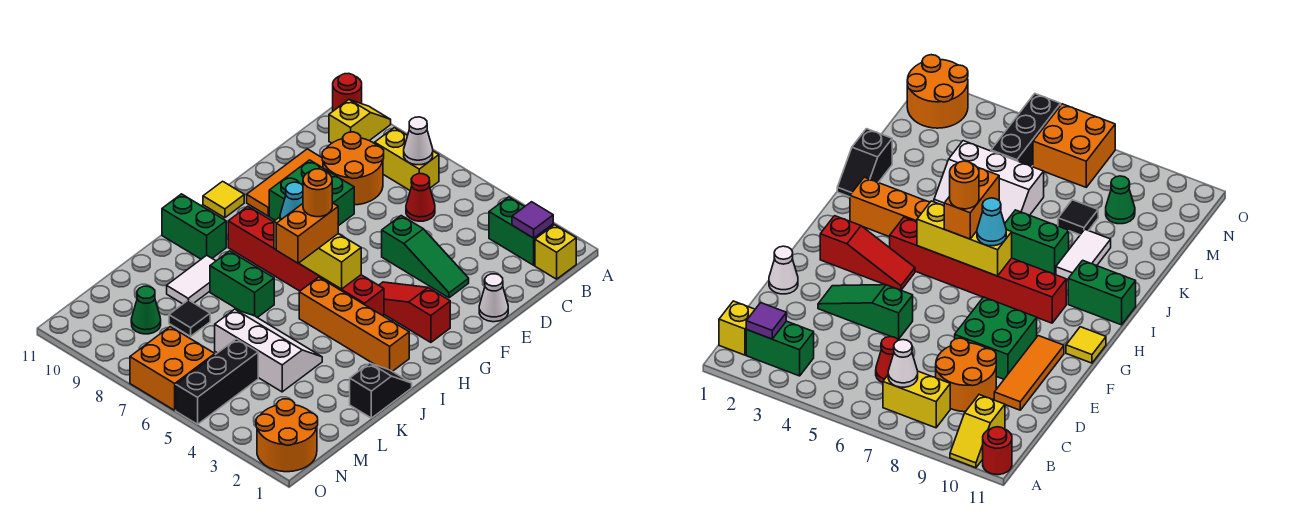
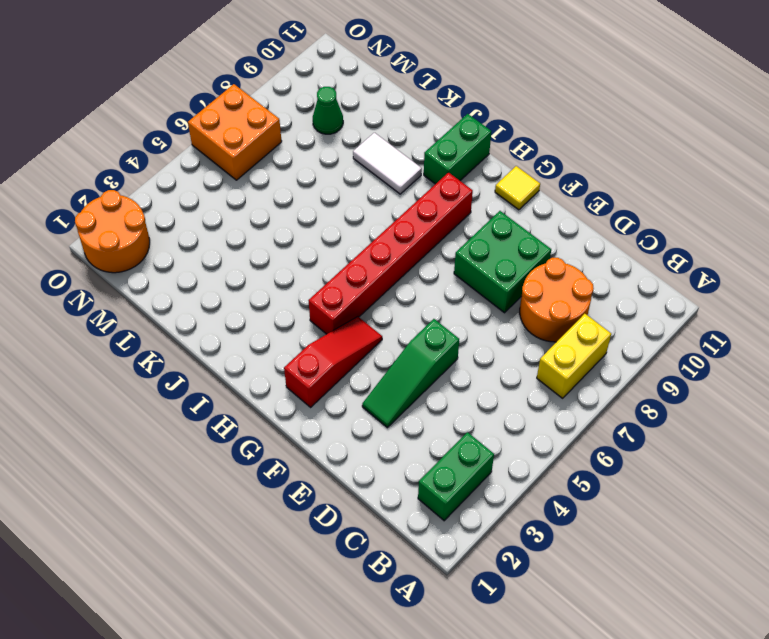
none -> yellow slope A10:B10 level 1 top B
none -> red round brick A11 level 1
none -> yellow brick B1 level 1
none -> red cone C6 level 1

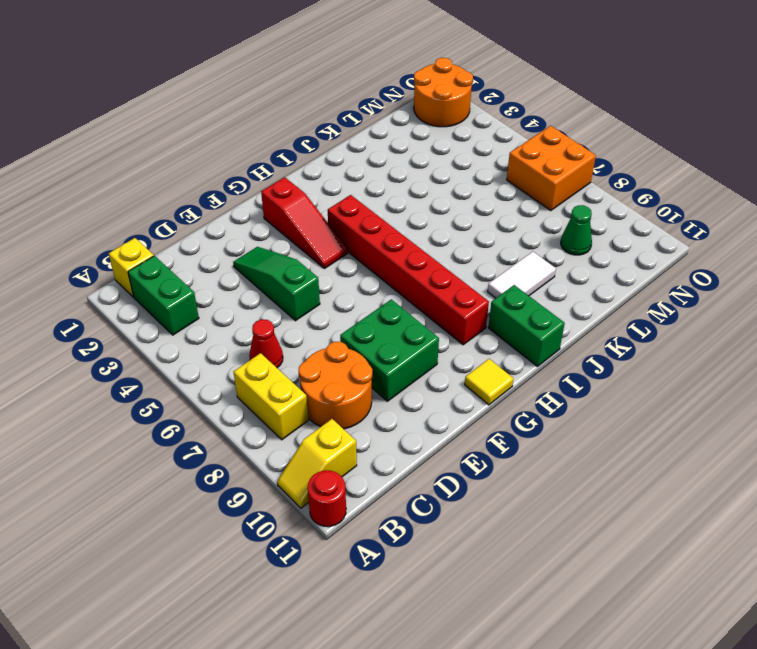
none -> orange tile D10:F10 level 1
none -> white cone E1 level 1
none -> orange brick I2:I5 level 1
none -> black slope J1:K1 level 1 top K

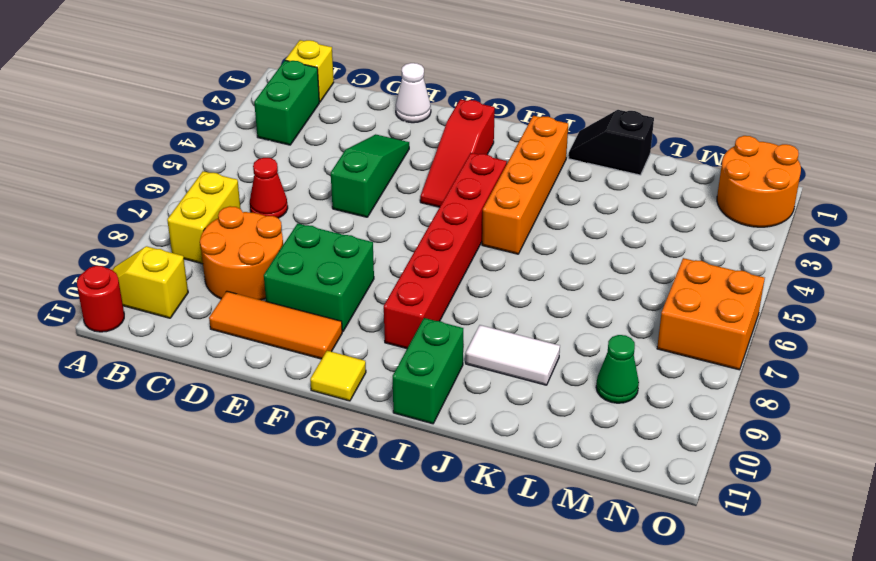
none -> green brick J7:J8 level 1
none -> white slope K4:L6 level 1 top L
none -> black tile L8 level 1
none -> black brick M5:O5 level 1

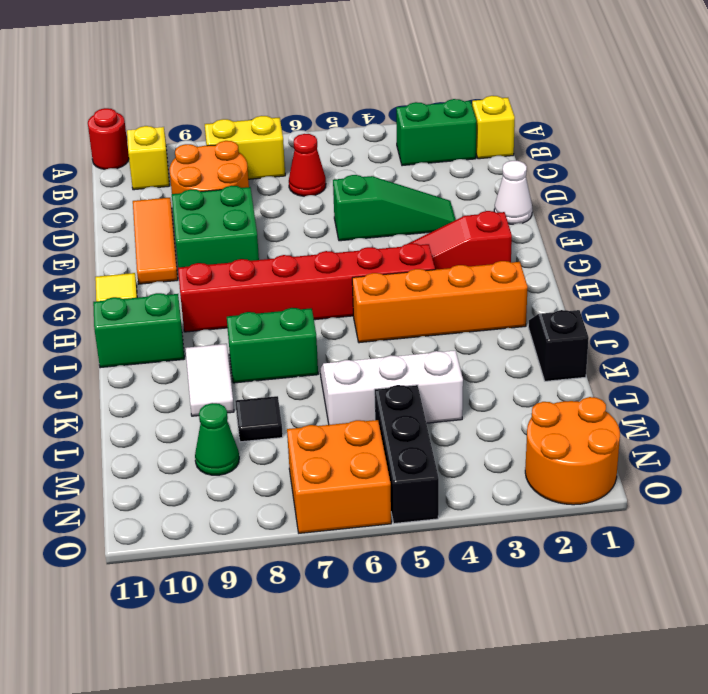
none -> purple tile B2 level 2
none -> white cone B7 level 2
none -> yellow brick H5:H7 level 2
none -> orange brick H6:I6 level 3

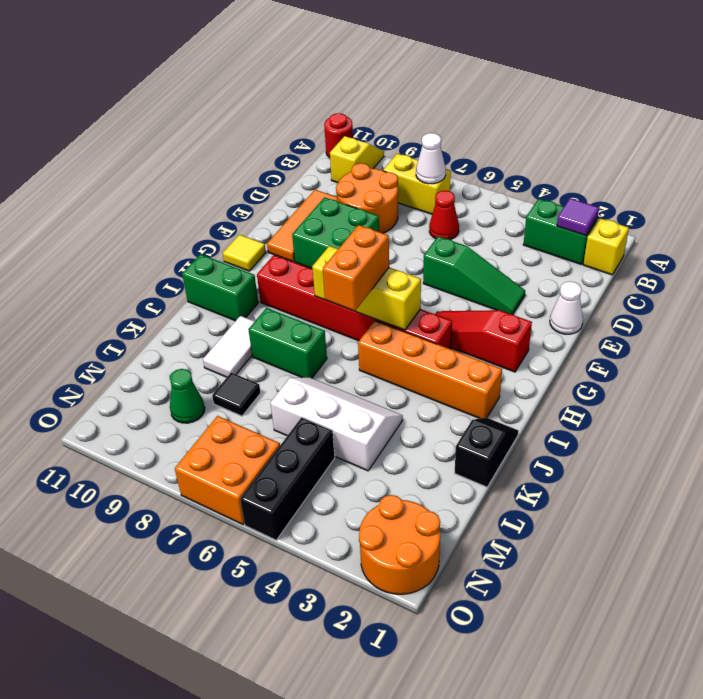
none -> cyan cone H7 level 3
none -> orange round brick H6 level 4

